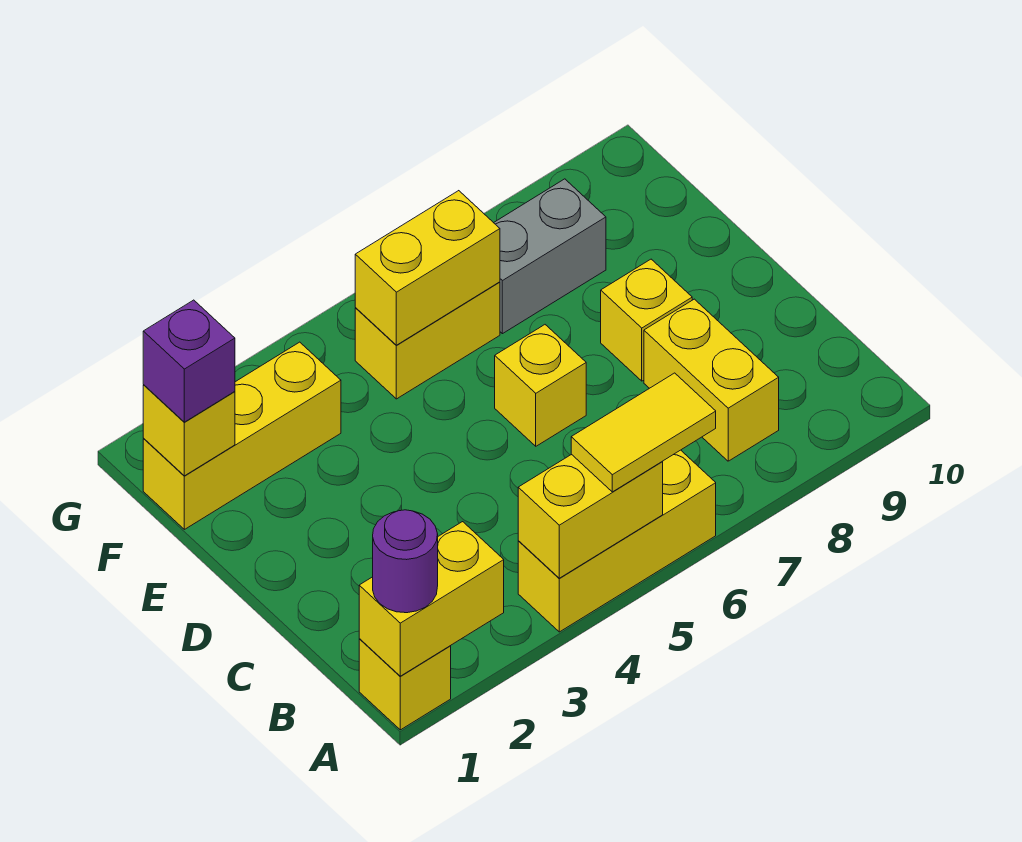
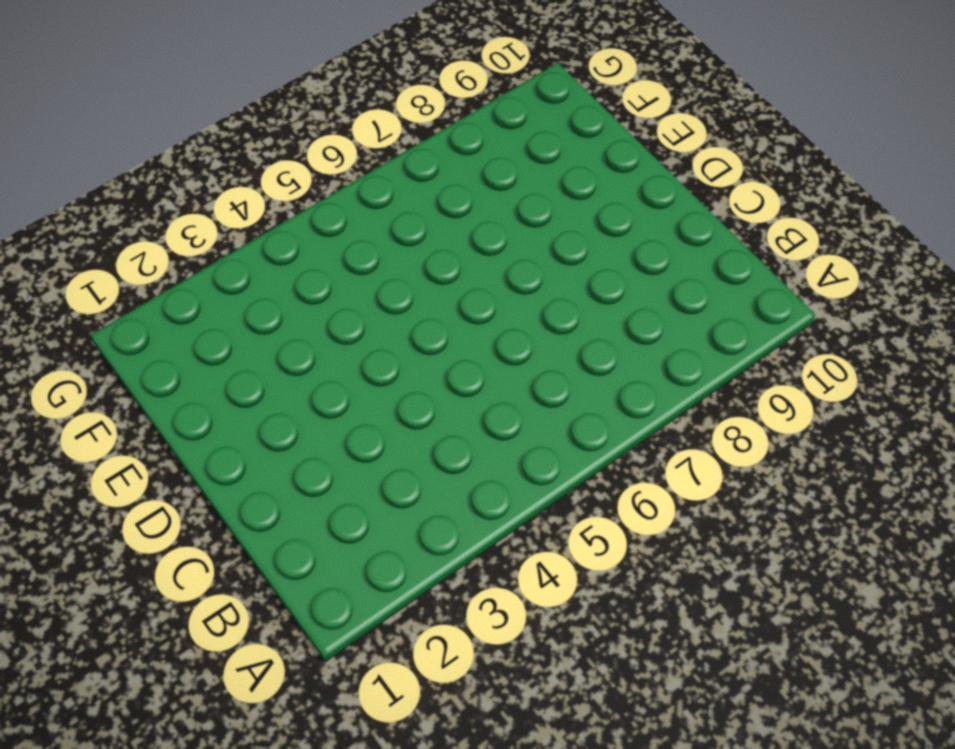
none -> yellow brick A1 level 1
none -> yellow brick A4:A6 level 1
none -> yellow brick B8:C8 level 1

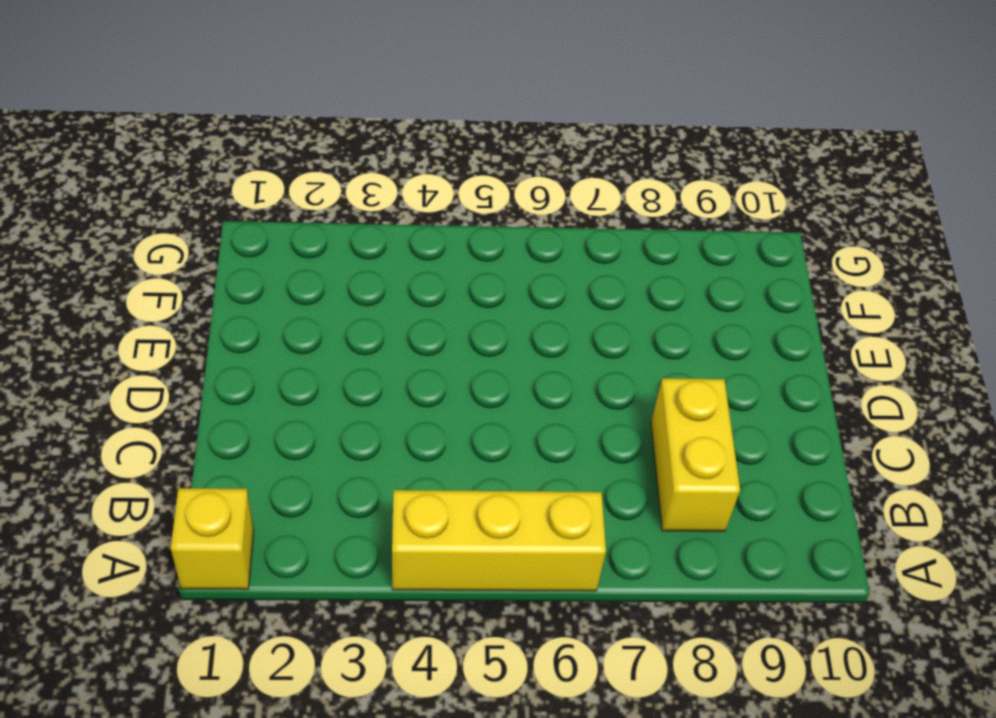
none -> yellow brick D6 level 1
none -> yellow brick D8 level 1
none -> yellow brick F1:F3 level 1

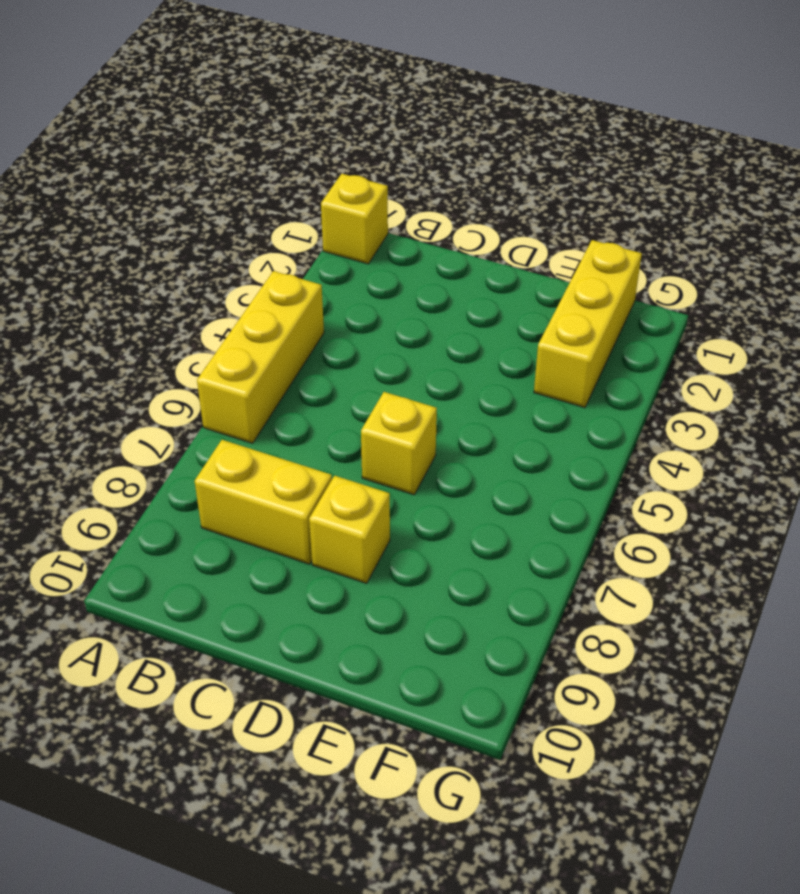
none -> yellow brick F5:F6 level 1
none -> grey brick F7:F8 level 1
none -> yellow brick A1:A2 level 2

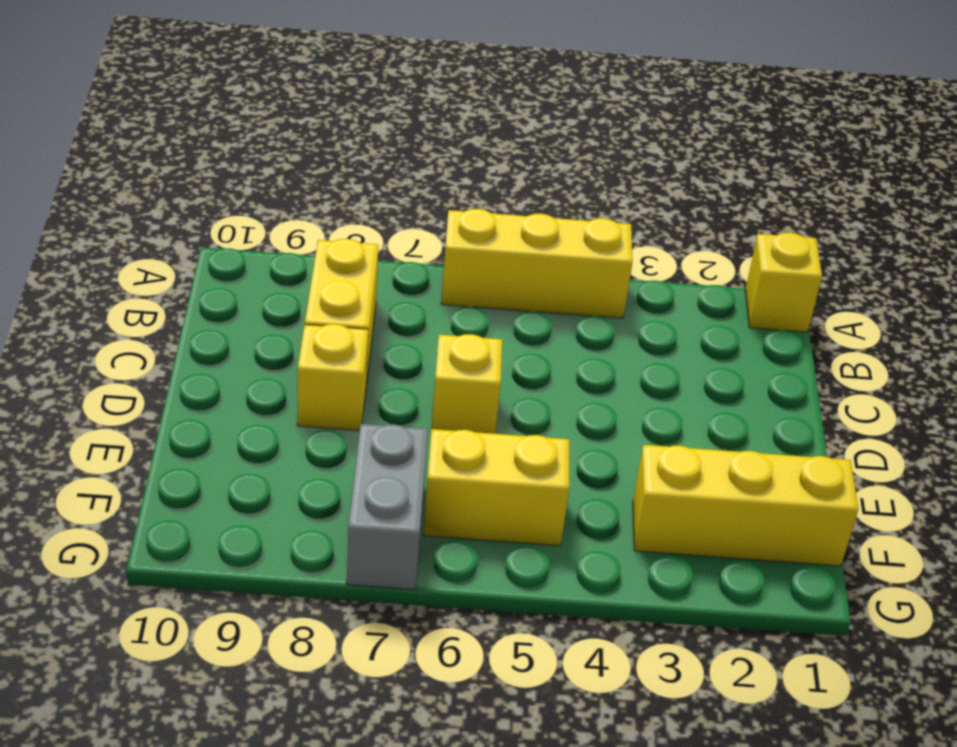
grey brick F7:G7 level 1 -> grey brick F7:F8 level 1
none -> yellow brick A1:A2 level 2
none -> yellow brick A4:A5 level 2
none -> yellow brick F1 level 2

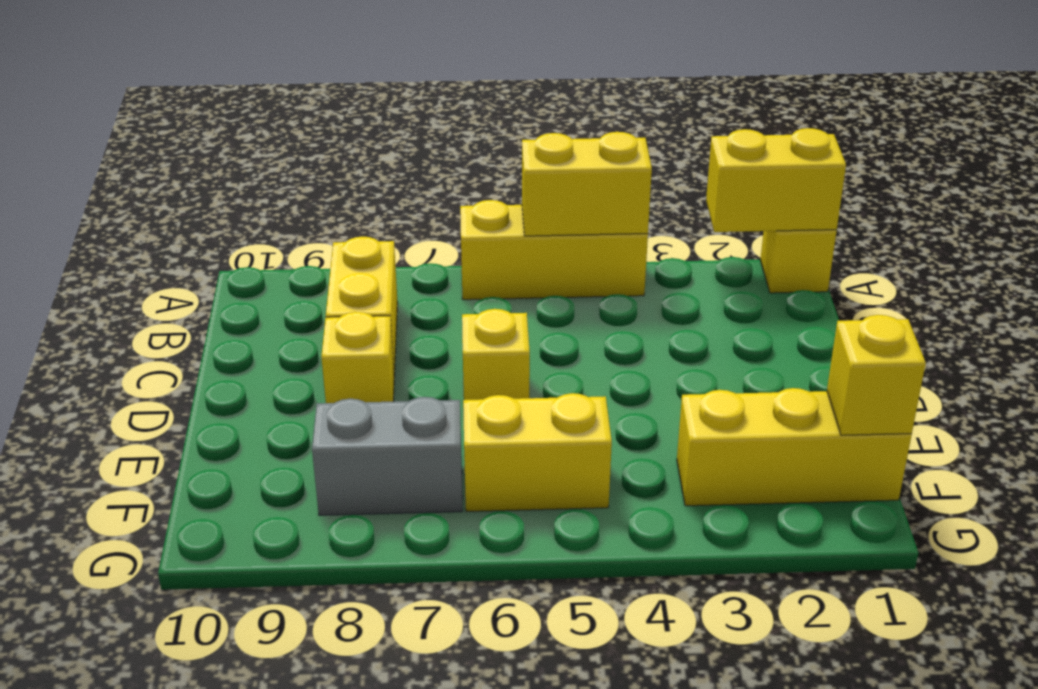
none -> yellow brick F5:F6 level 2
none -> purple round brick A1 level 3
none -> yellow tile A5:A6 level 3

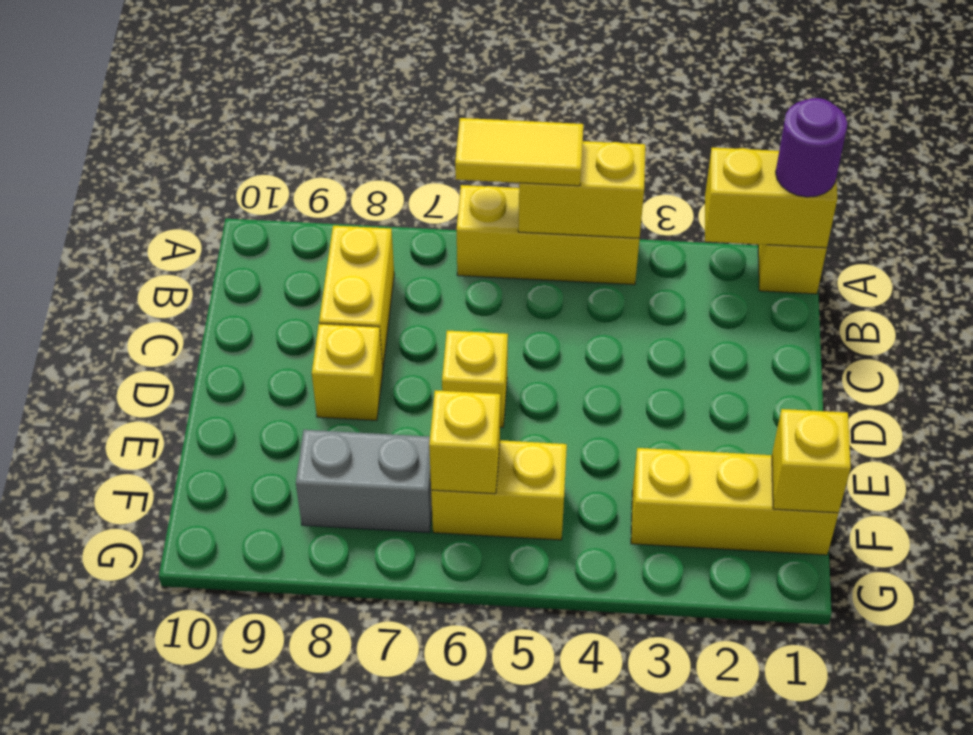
yellow brick F6 level 2 -> yellow brick F5:F6 level 2
none -> purple brick F1 level 3

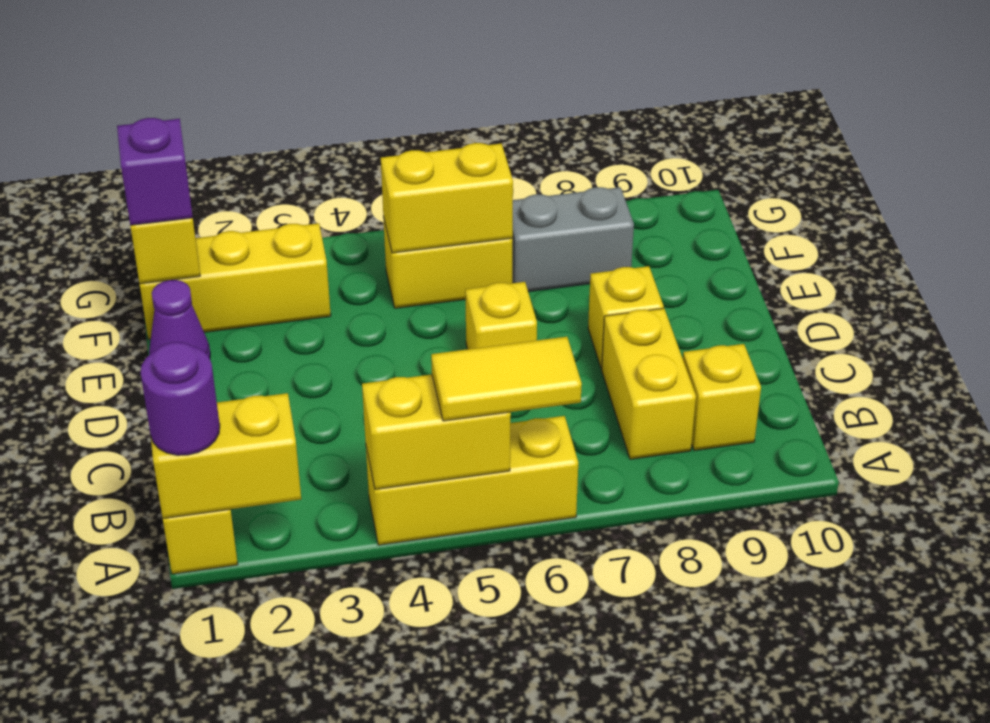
yellow brick B9 level 1 -> none
purple cone E1 level 1 -> none

